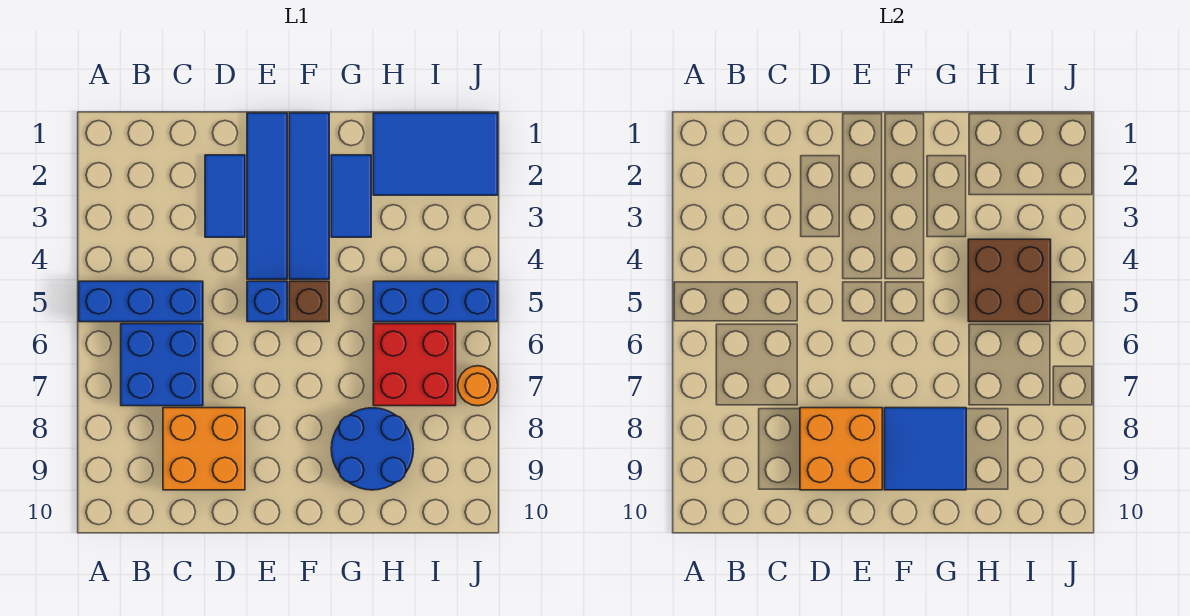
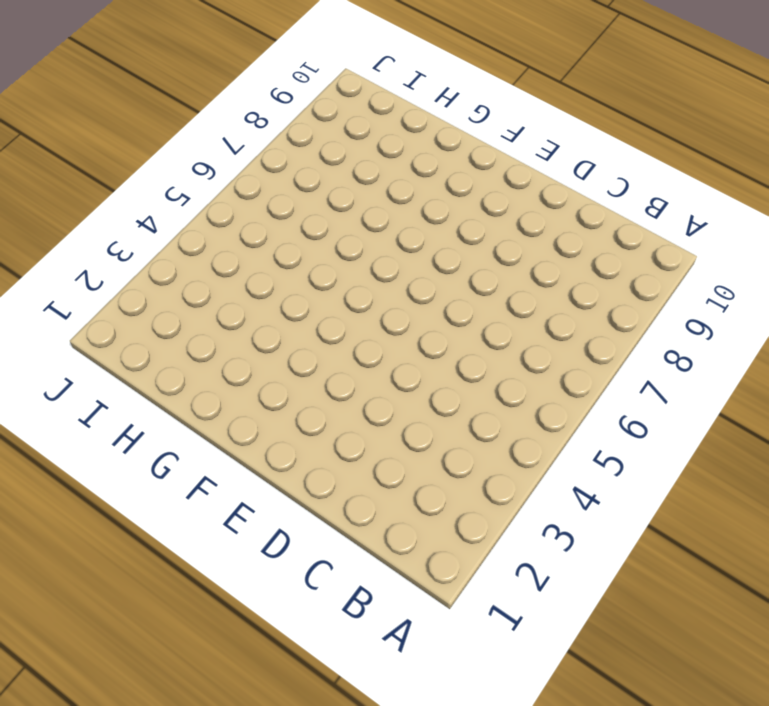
none -> blue brick A5:C5 level 1
none -> blue brick B6:C7 level 1
none -> orange brick C8:D9 level 1

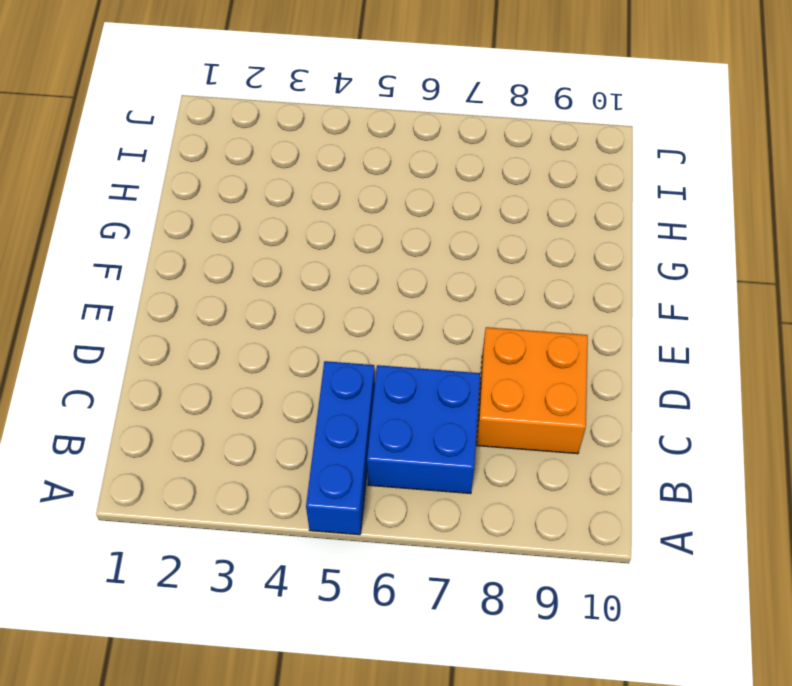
none -> blue tile D2:D3 level 1
none -> blue tile E1:E4 level 1
none -> blue brick E5 level 1

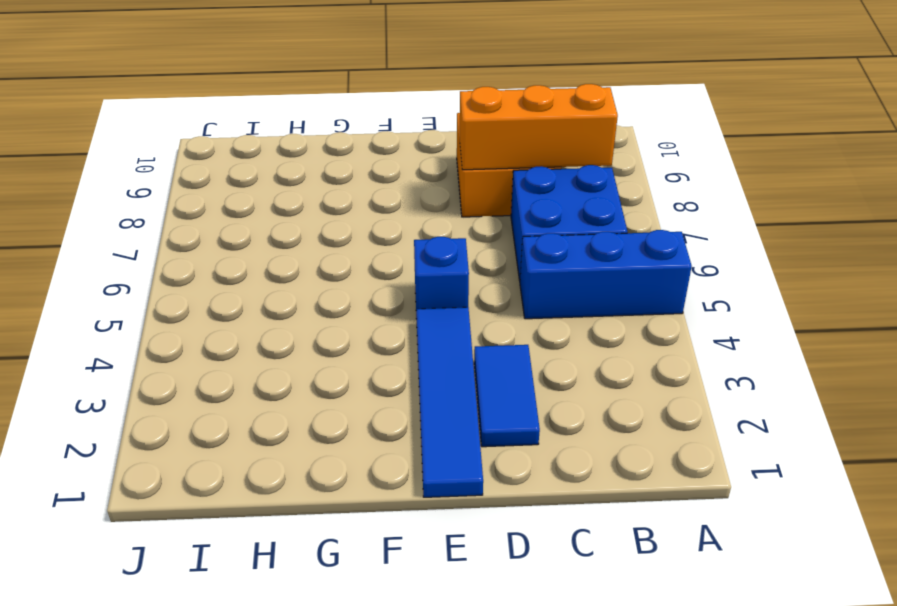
orange brick B8:D8 level 2 -> orange brick D8:E9 level 2
none -> blue tile F1:F4 level 1
none -> brown brick F5 level 1
none -> blue tile G2:G3 level 1

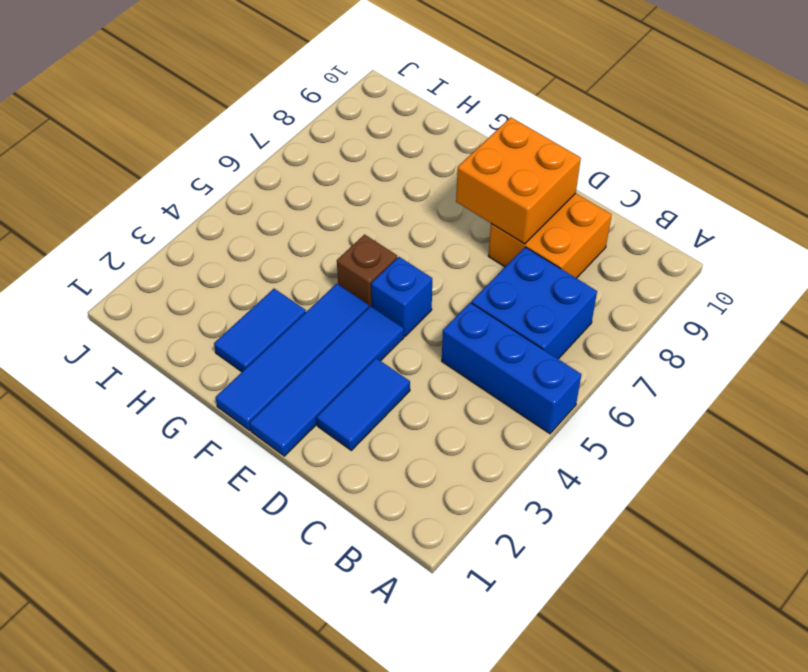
none -> blue round brick G8:H9 level 1
none -> blue tile H1:J2 level 1
none -> blue brick H5:J5 level 1

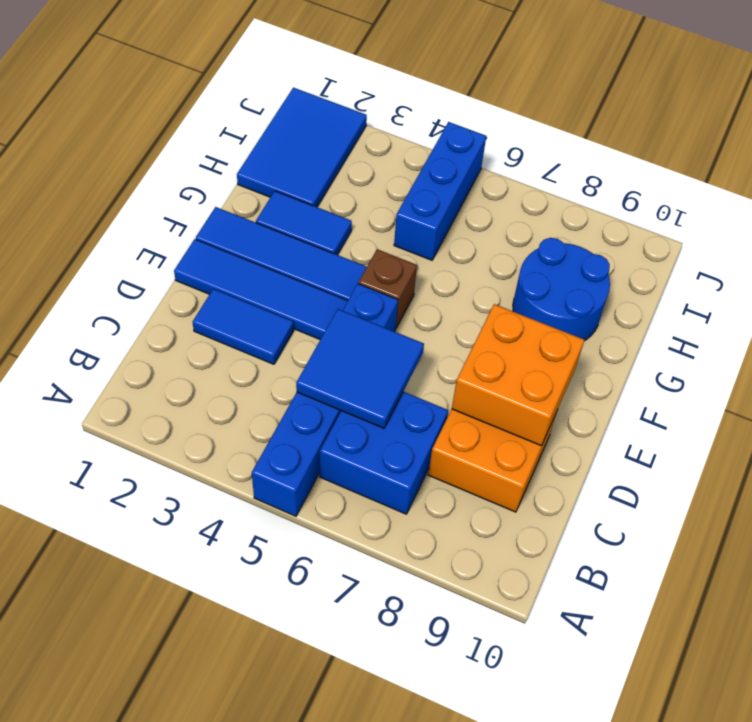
blue tile C5:D6 level 2 -> blue tile F8:G9 level 2
none -> red brick H6:I7 level 1
none -> orange round brick J7 level 1
none -> brown brick H4:I5 level 2

